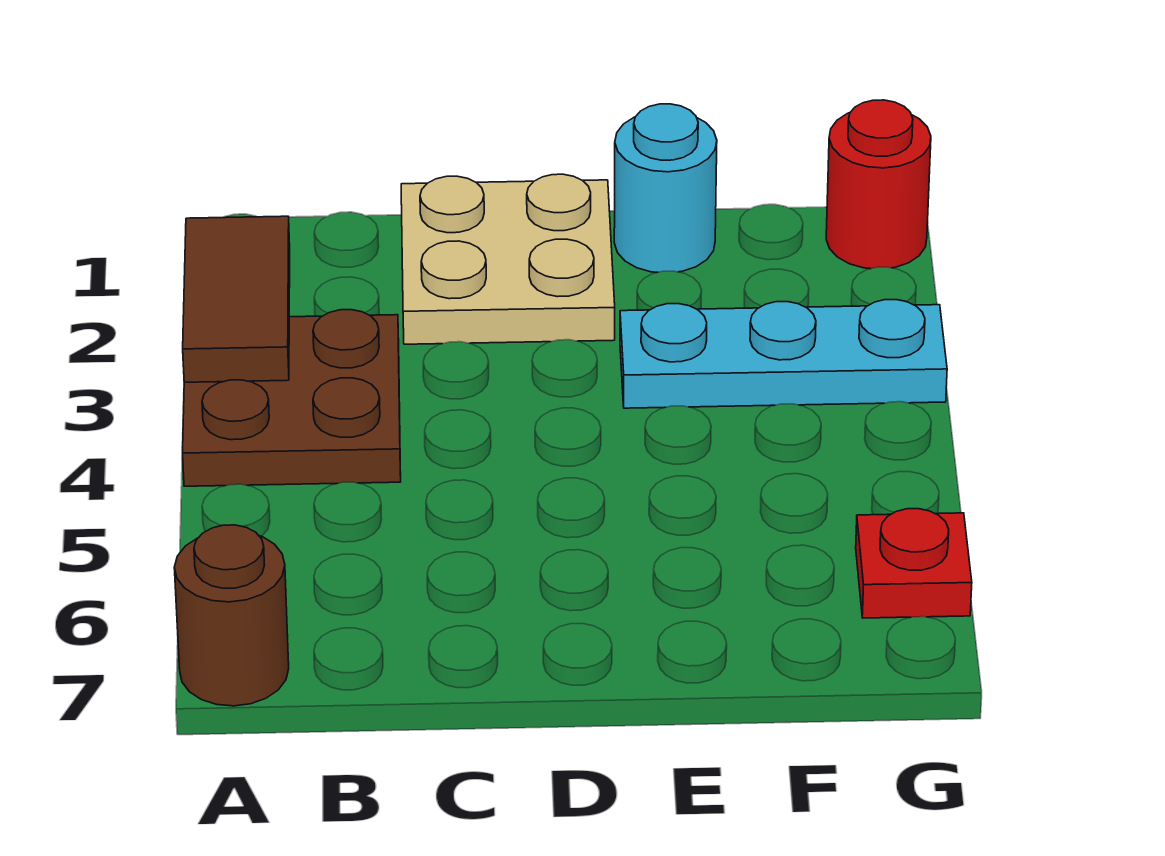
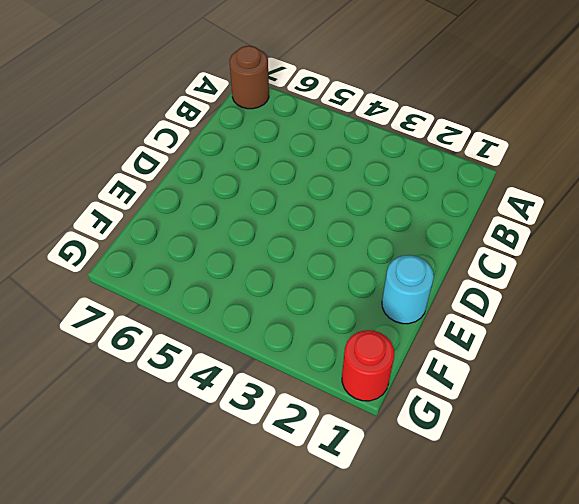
none -> brown plate A3:B4 level 1
none -> tan plate C1:D2 level 1

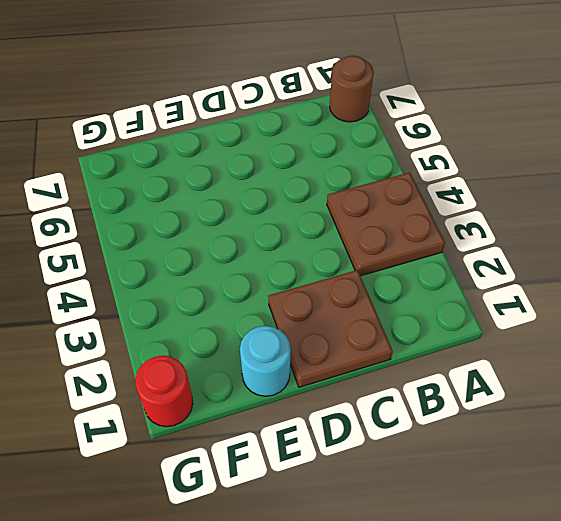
brown plate C1:D2 level 1 -> tan plate C1:D2 level 1
none -> cyan plate E3:G3 level 1
none -> red plate G6 level 1

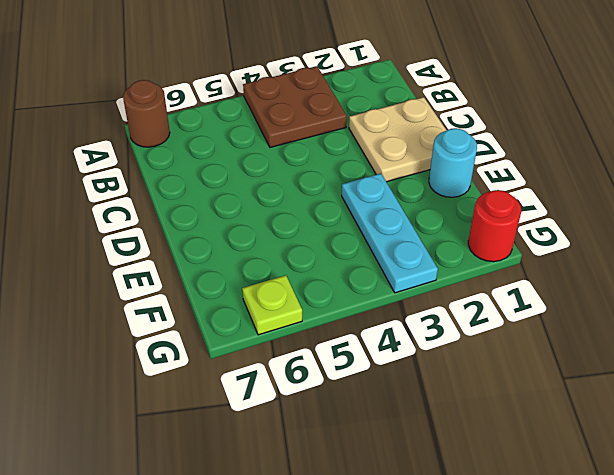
lime plate G6 level 1 -> red plate G6 level 1
none -> brown tile A2:A3 level 2

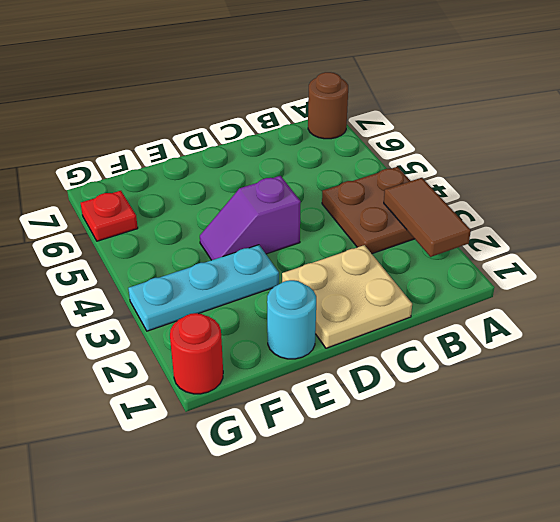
purple slope D4:E4 level 1 top D -> none

